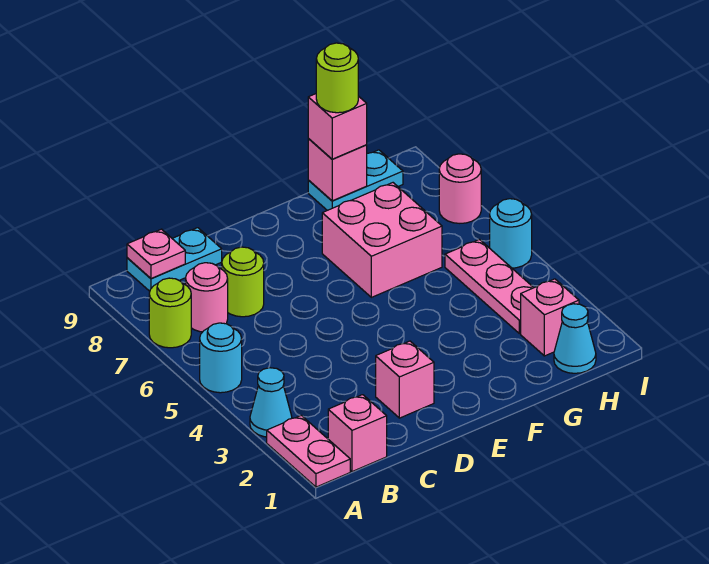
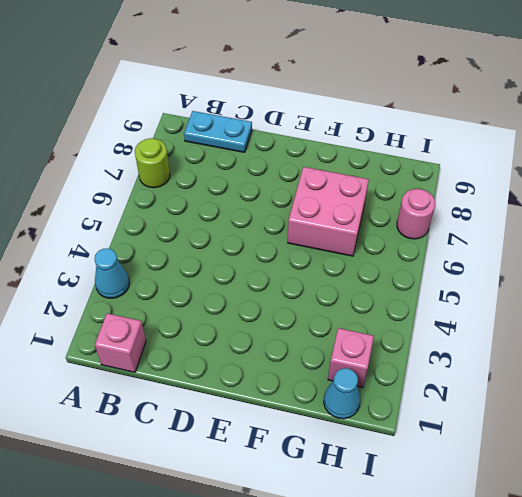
none -> pink plate A1:A2 level 1
none -> cyan round brick A5 level 1
none -> pink round brick B7 level 1

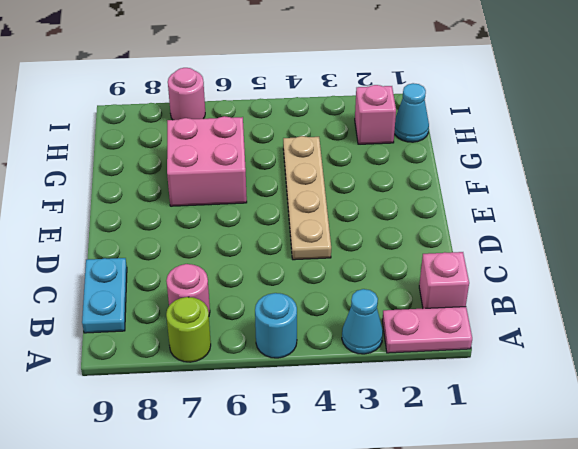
tan plate D4:G4 level 1 -> none
none -> lime round brick C7 level 1
none -> pink brick D2 level 1
none -> cyan plate G9:H9 level 1

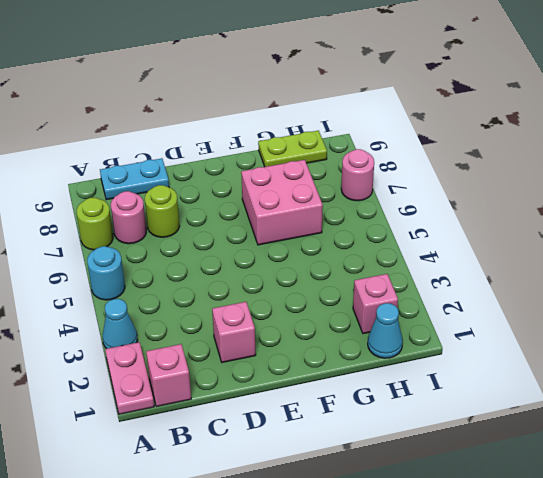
lime plate G9:H9 level 1 -> cyan plate G9:H9 level 1
none -> pink plate H3:H5 level 1
none -> cyan round brick I5 level 1
none -> pink plate B9 level 2

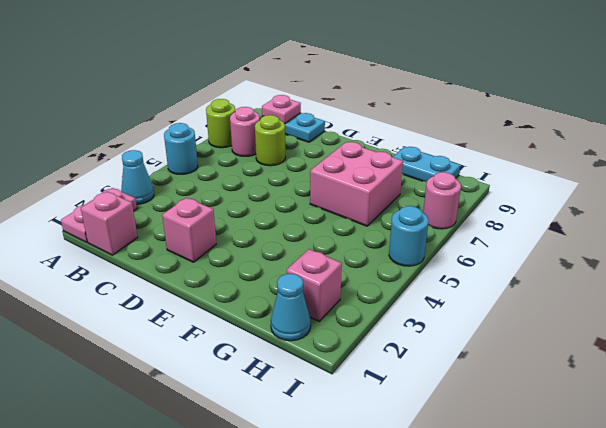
none -> pink plate H3:H5 level 1
none -> pink brick G9 level 2
none -> pink brick G9 level 3

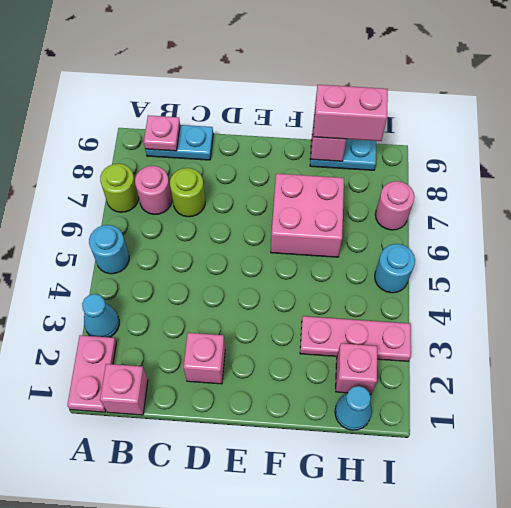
pink plate G3:I3 level 1 -> pink plate H3:H5 level 1
pink brick G9:H9 level 3 -> pink brick G9 level 3
none -> lime round brick G9 level 4

